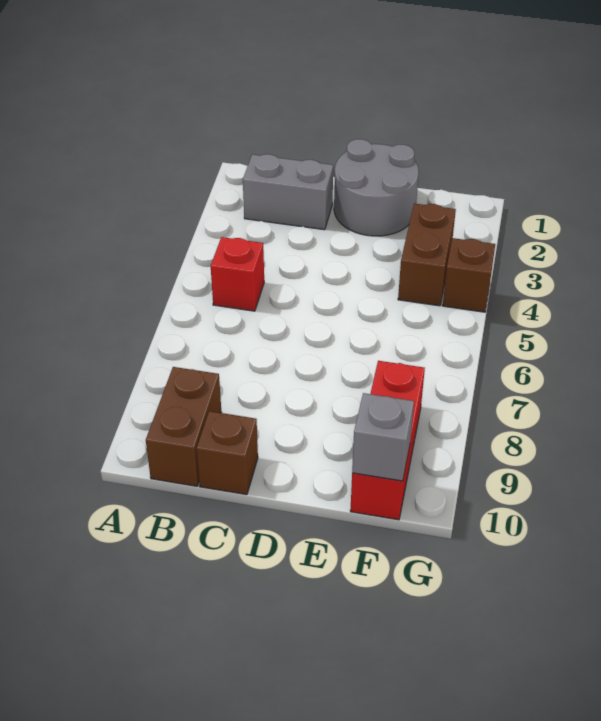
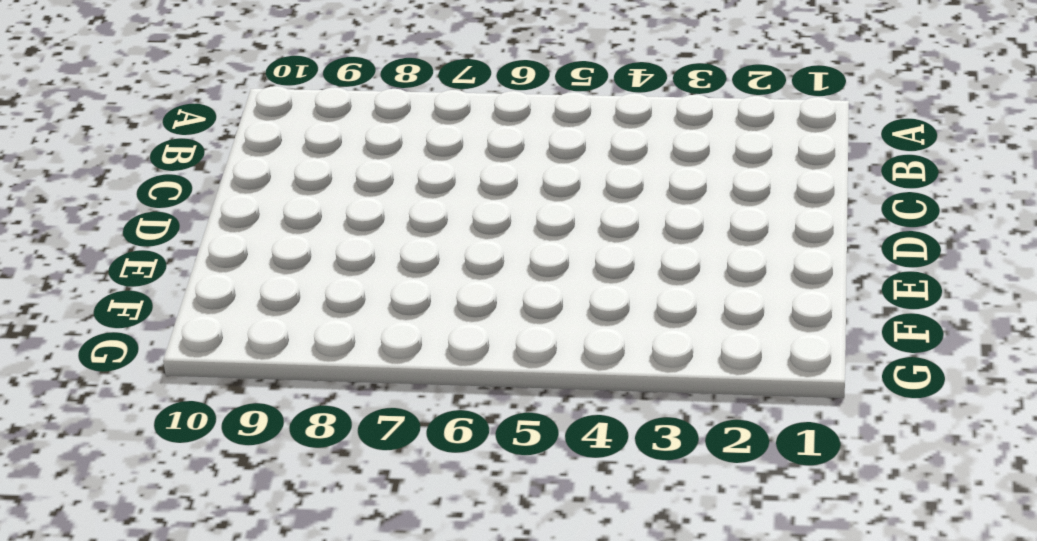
none -> grey brick B2:C2 level 1
none -> red brick B5 level 1

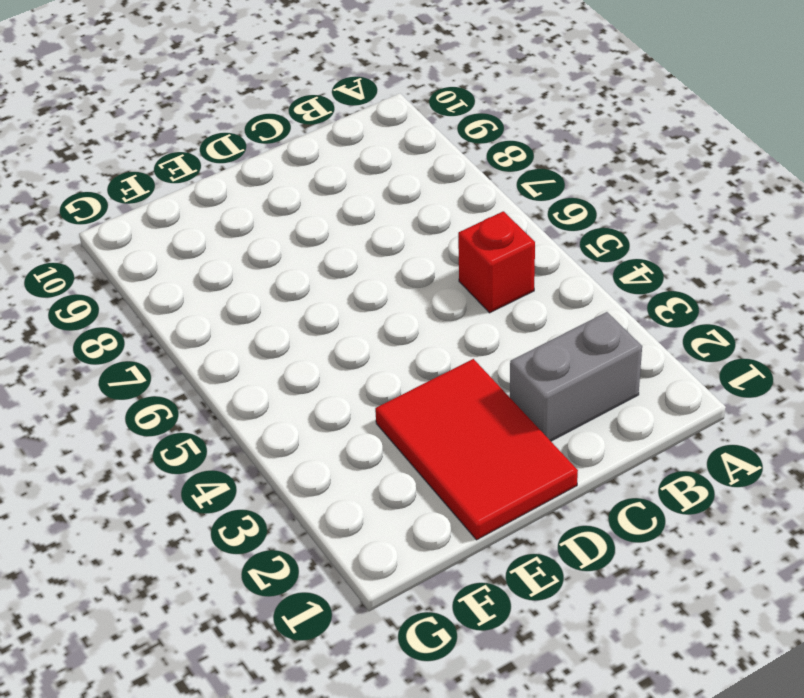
red tile D1:E3 level 1 -> grey round brick D1:E2 level 1
none -> brown brick B9:B10 level 1
none -> brown brick C10 level 1

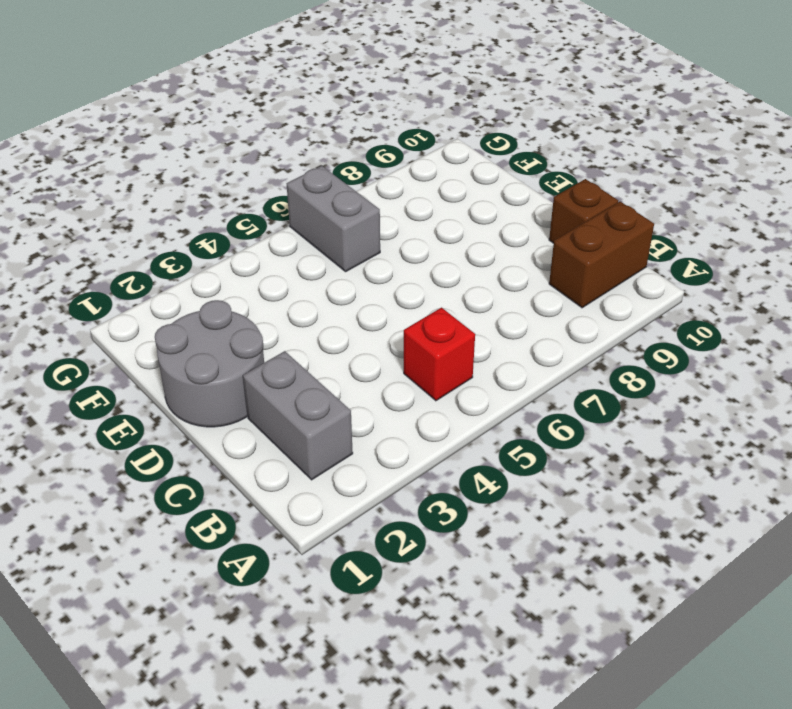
grey brick F6:G6 level 1 -> none
none -> brown brick F3:F4 level 1
none -> red brick F8:F10 level 1

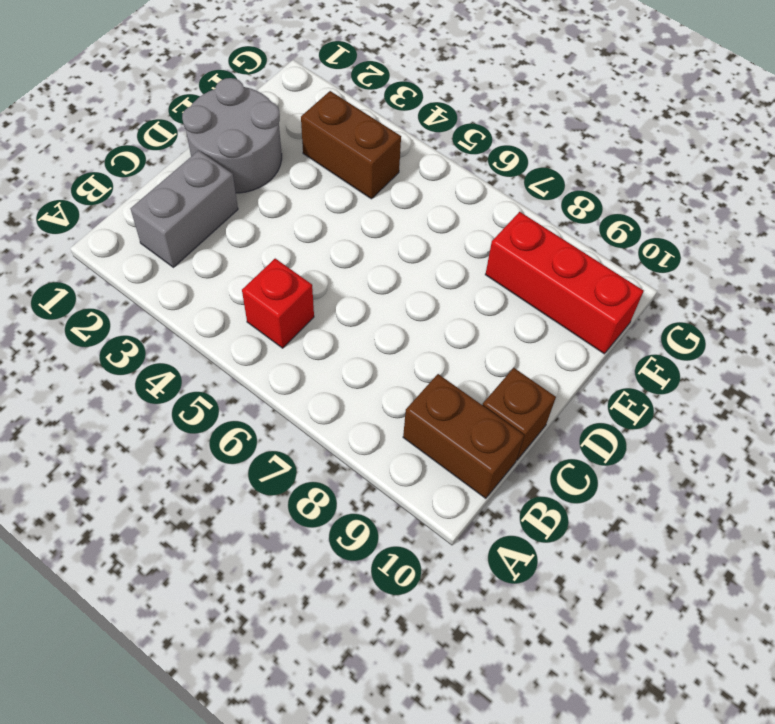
none -> brown brick G4 level 1
none -> grey brick F10 level 2

